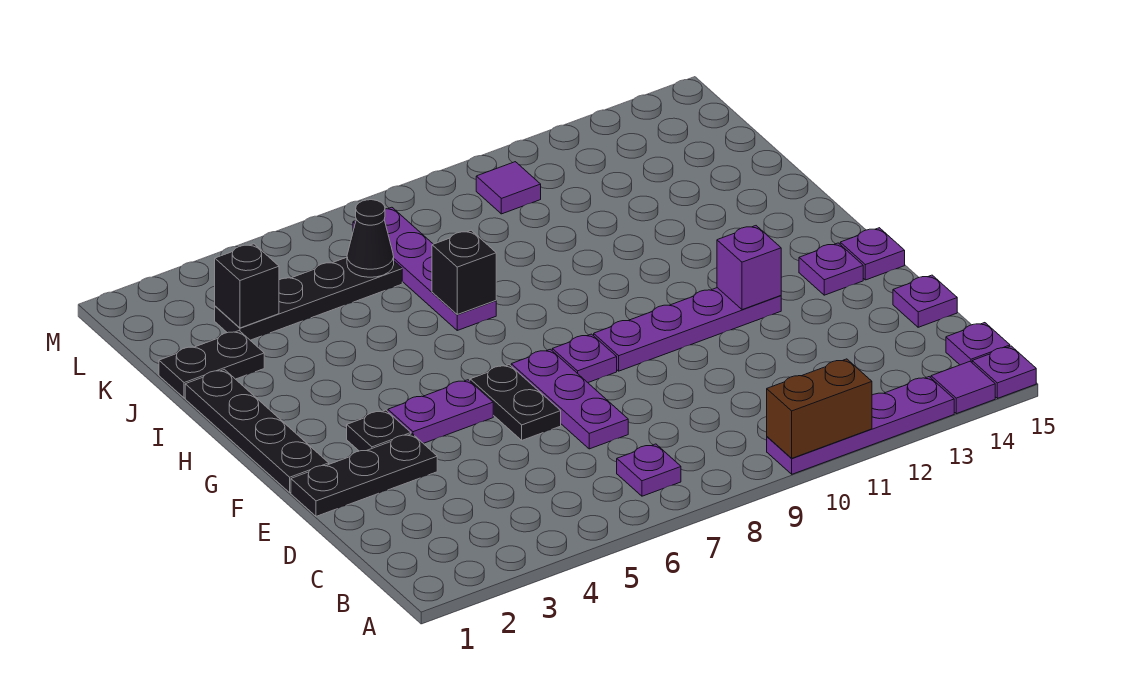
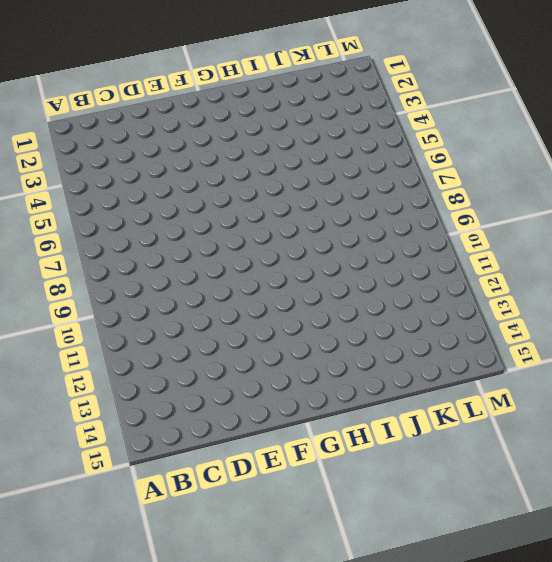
none -> purple plate A10:A13 level 1
none -> purple tile A14 level 1
none -> purple plate A15 level 1

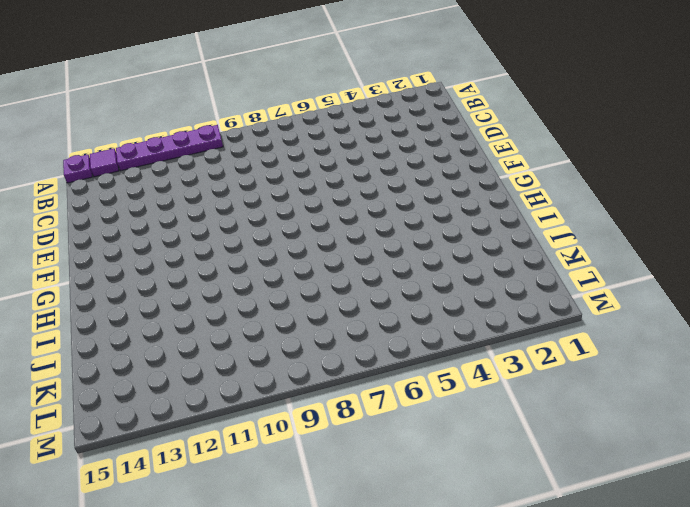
none -> purple plate B7 level 1
none -> purple plate B15 level 1
none -> purple plate D7:F7 level 1

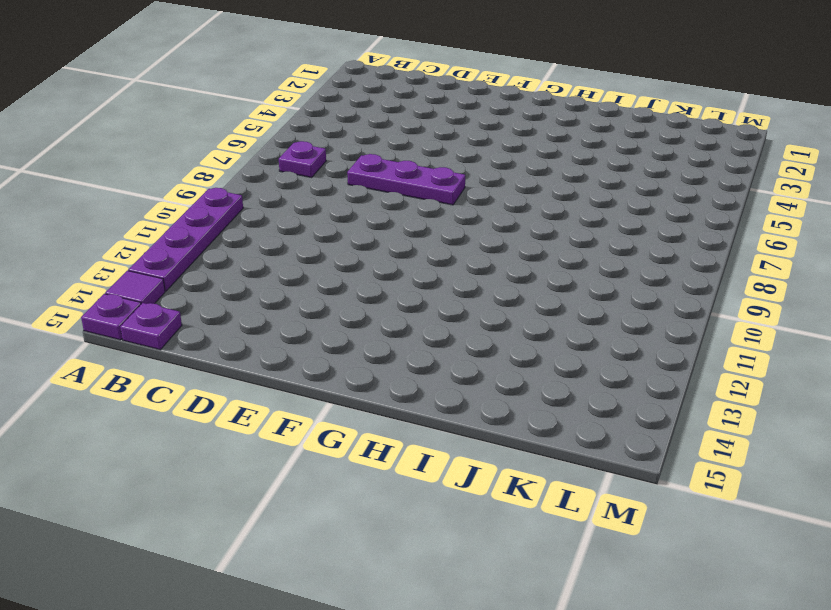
none -> purple plate D15 level 1
none -> black plate E1:E3 level 1
none -> black plate E6:F6 level 1

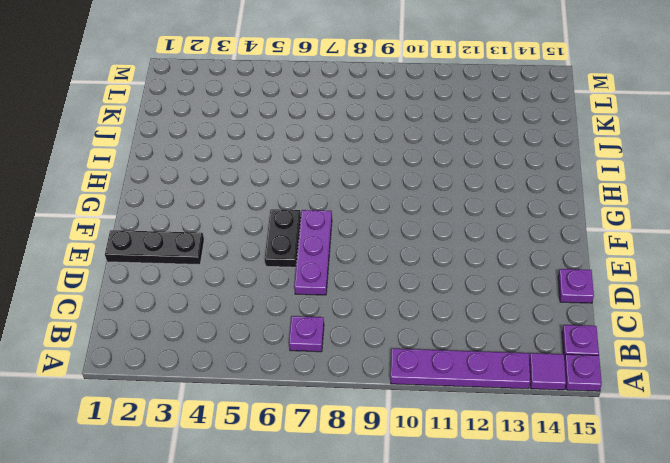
none -> black plate F1:I1 level 1
none -> black plate F3 level 1
none -> purple plate F4:F5 level 1

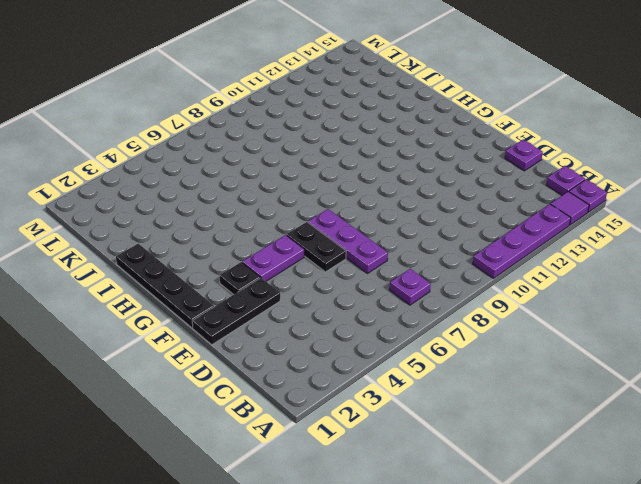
none -> purple plate F8 level 1
none -> purple plate F9:F12 level 1
none -> purple plate F14 level 1

